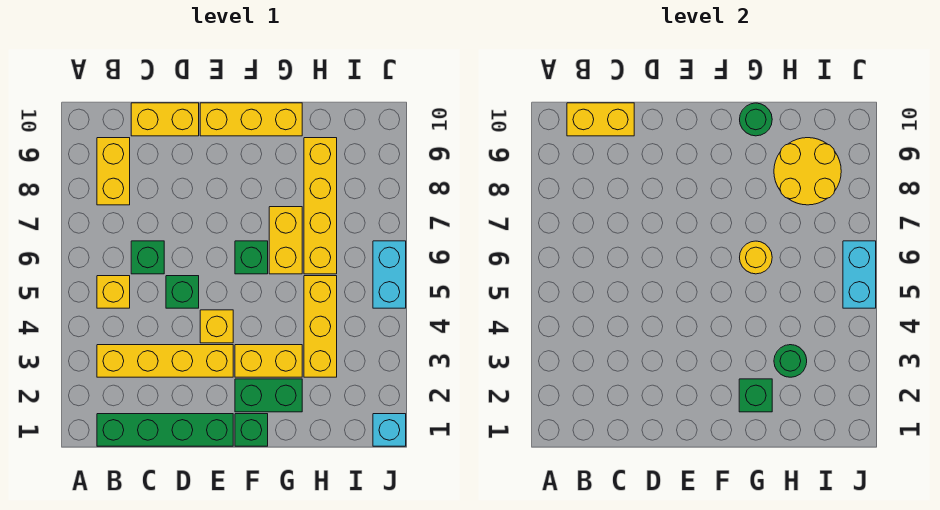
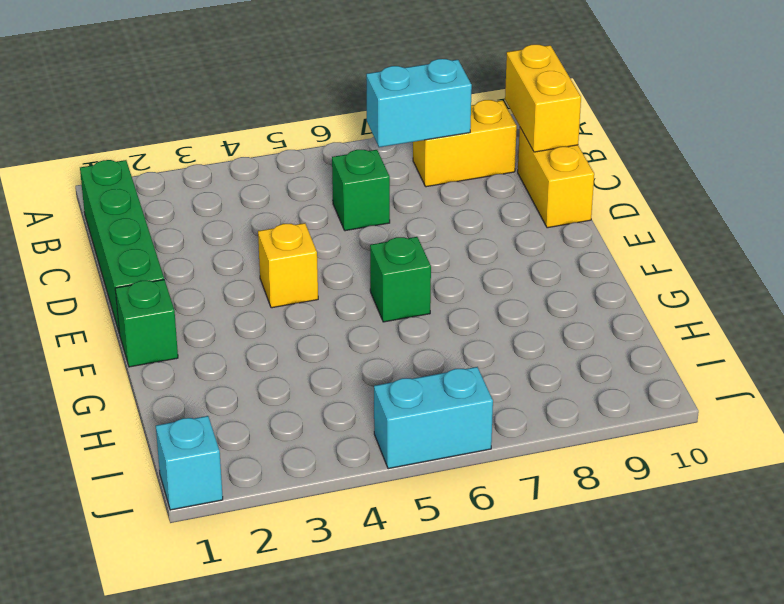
cyan brick B7:B8 level 2 -> cyan brick J5:J6 level 2
none -> yellow brick B3:E3 level 1
none -> yellow brick B5 level 1
none -> green brick D5 level 1

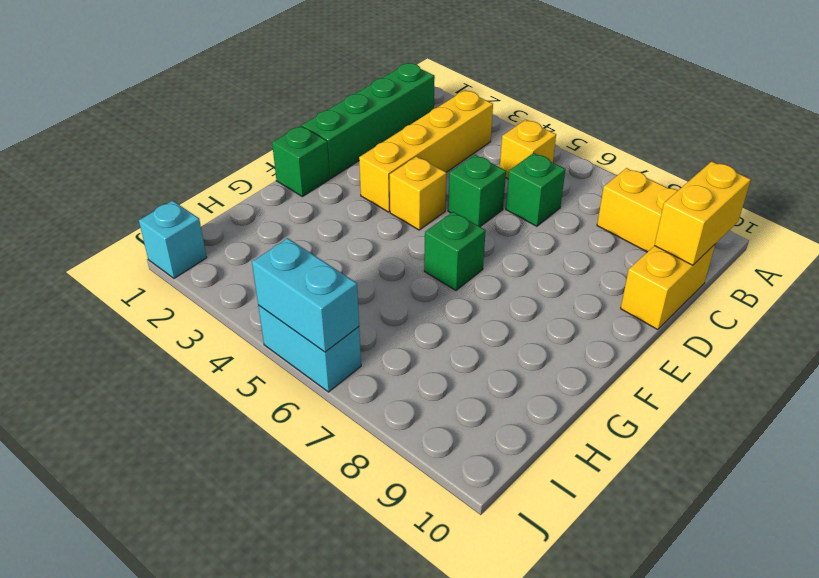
none -> yellow brick E10:G10 level 1
none -> green brick F2:G2 level 1
none -> yellow brick F3:G3 level 1

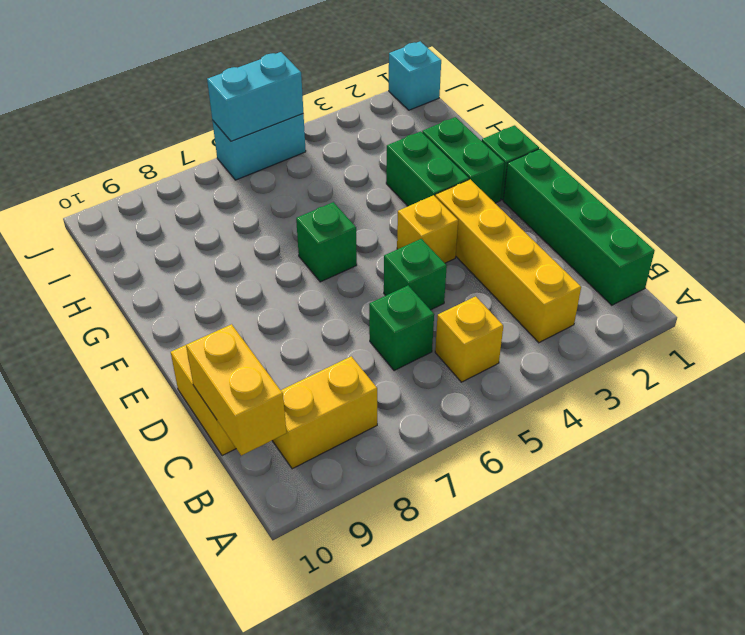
green brick F3:G3 level 1 -> yellow brick F3:G3 level 1
none -> yellow brick E10:G10 level 1
none -> yellow brick G6:G7 level 1
none -> yellow brick H3:H5 level 1

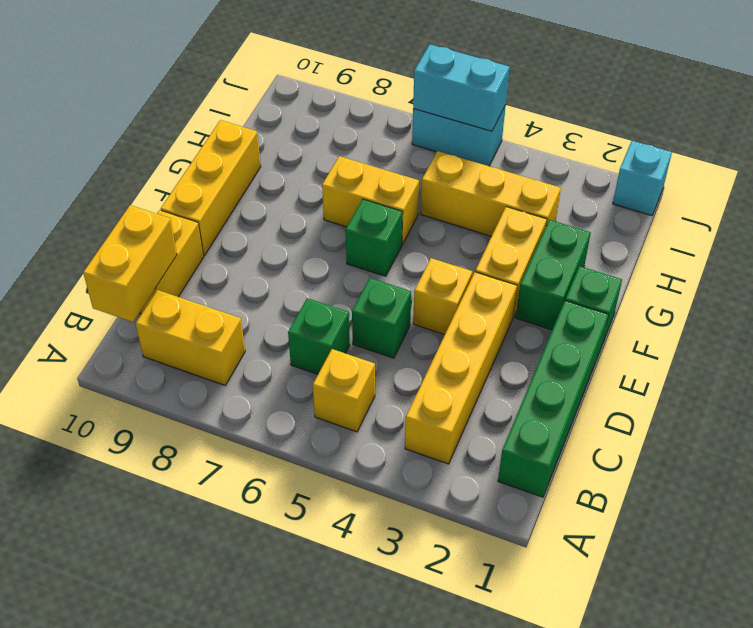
none -> yellow brick H6:H9 level 1
none -> green brick G2 level 2
none -> yellow round brick G6 level 2

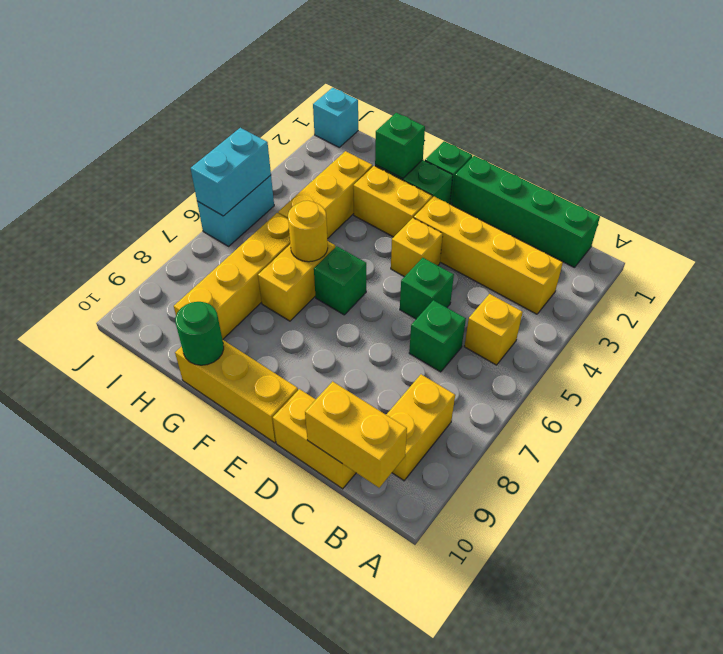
none -> green round brick H3 level 2
none -> yellow round brick H8:I9 level 2

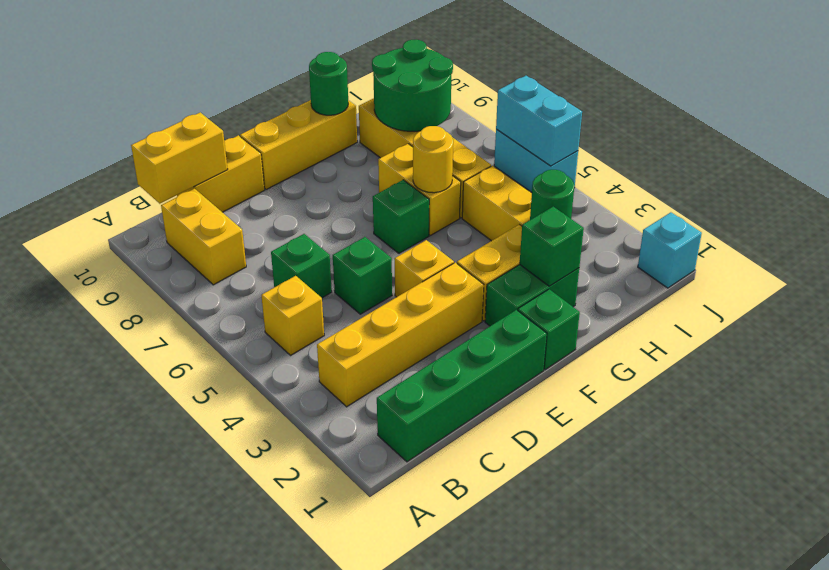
green round brick H8:I9 level 2 -> yellow round brick H8:I9 level 2

